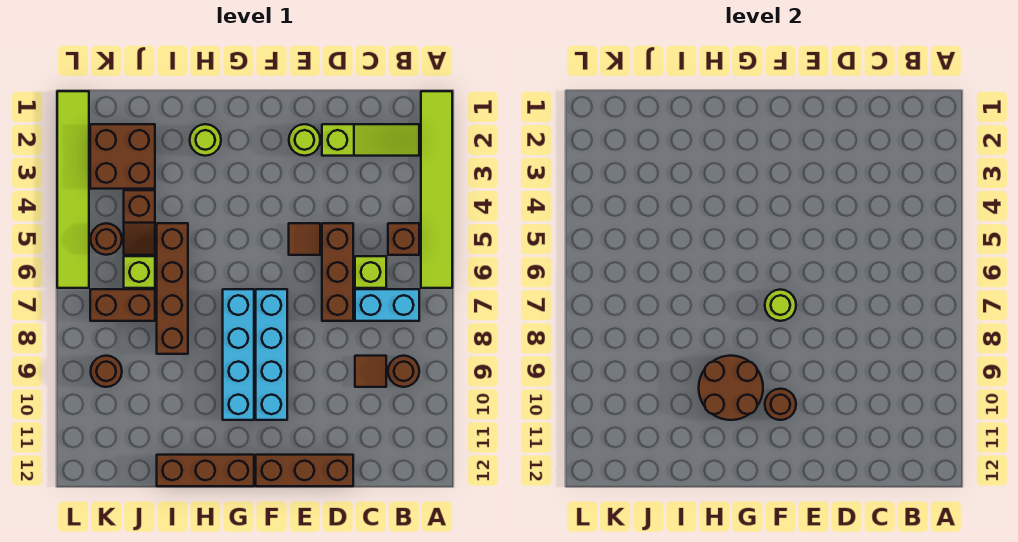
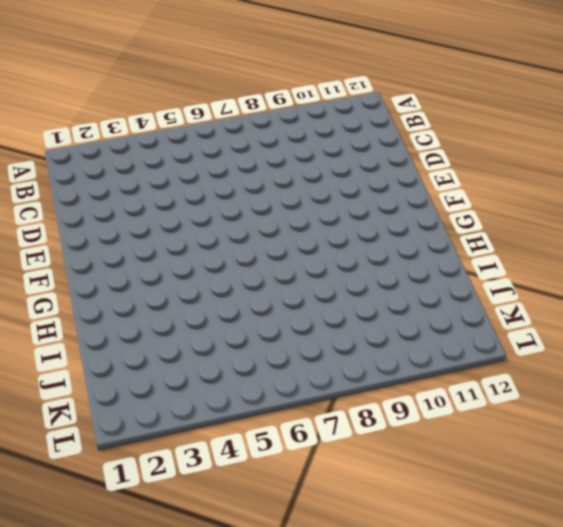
none -> lime tile A1:A6 level 1
none -> lime slope B2:D2 level 1 top D
none -> brown brick B5 level 1

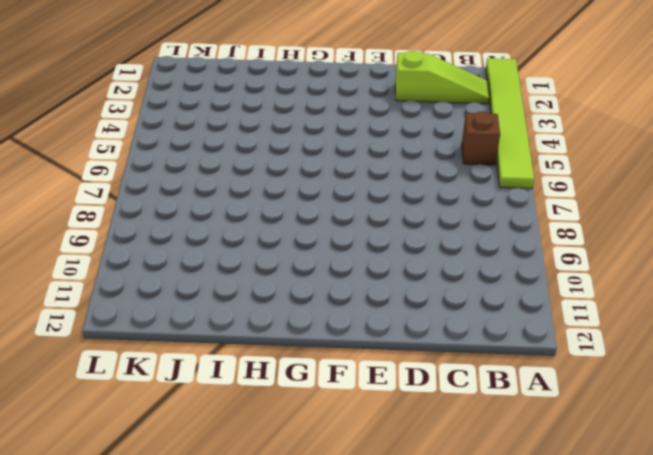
none -> cyan brick B7:C7 level 1
none -> brown round brick B9 level 1
none -> lime brick C6 level 1

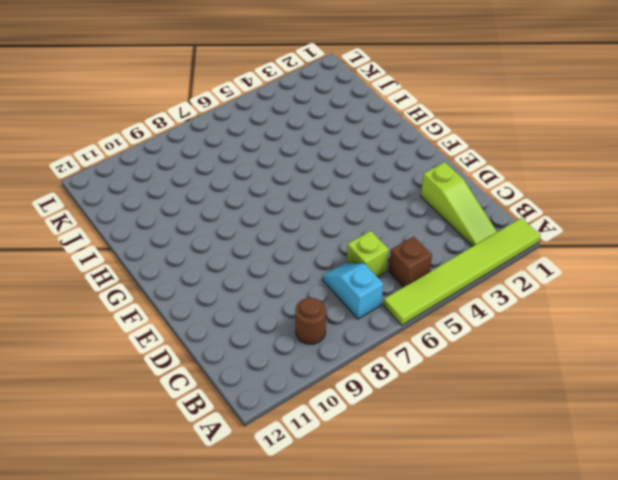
cyan slope B7:C7 level 1 top B -> cyan brick B7:C7 level 1
none -> brown tile C9 level 1
none -> brown brick D5:D7 level 1
none -> brown brick D12:F12 level 1

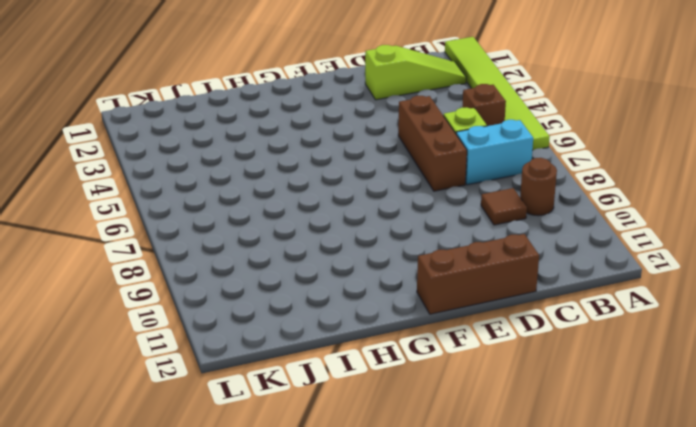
none -> lime round brick E2 level 1
none -> brown tile E5 level 1
none -> cyan brick F7:F10 level 1

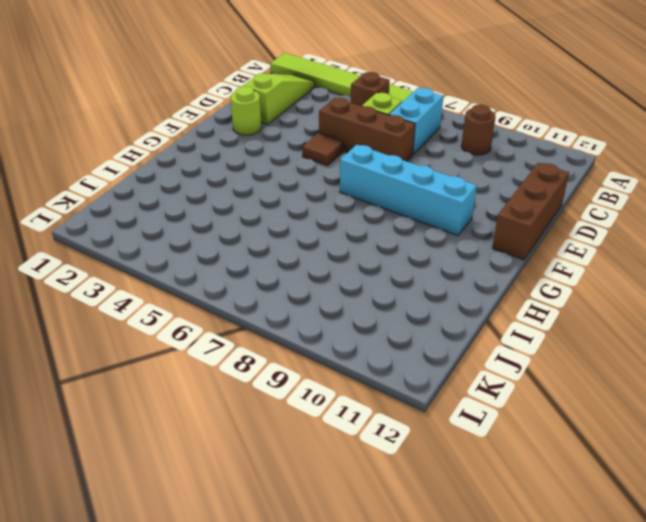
none -> brown tile C9 level 1
none -> cyan brick G7:G10 level 1
none -> brown brick G12:I12 level 1

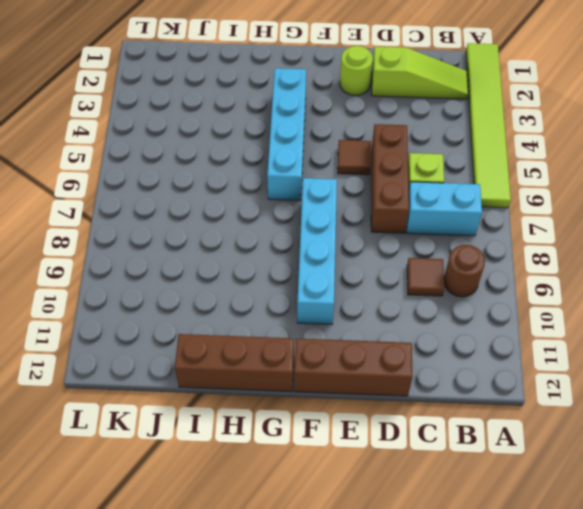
cyan brick G3:G6 level 1 -> cyan brick G7:G10 level 1
none -> brown brick B5 level 1
none -> lime round brick H2 level 1
none -> brown brick I5:I8 level 1

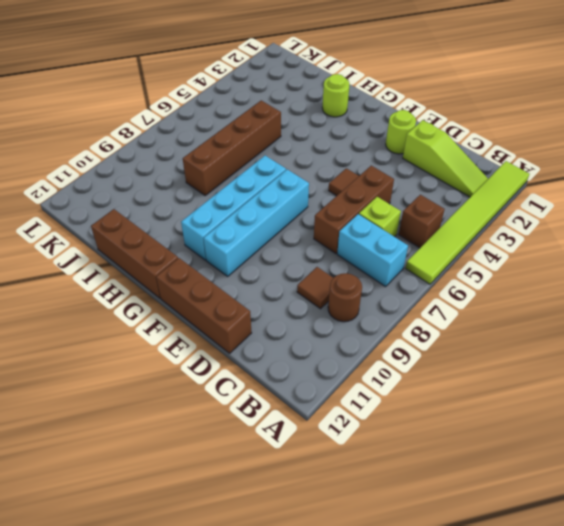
none -> brown brick J2:K3 level 1
none -> brown slope J4:J5 level 1 top 4
none -> lime brick J6 level 1

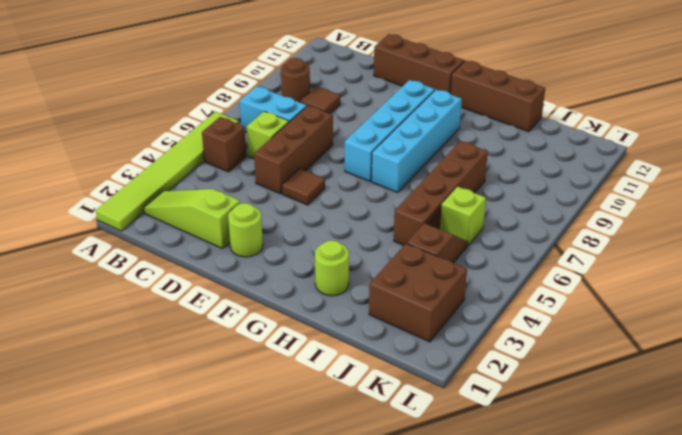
none -> brown brick J7:K7 level 1
none -> brown round brick K5 level 1
none -> brown round brick K9 level 1

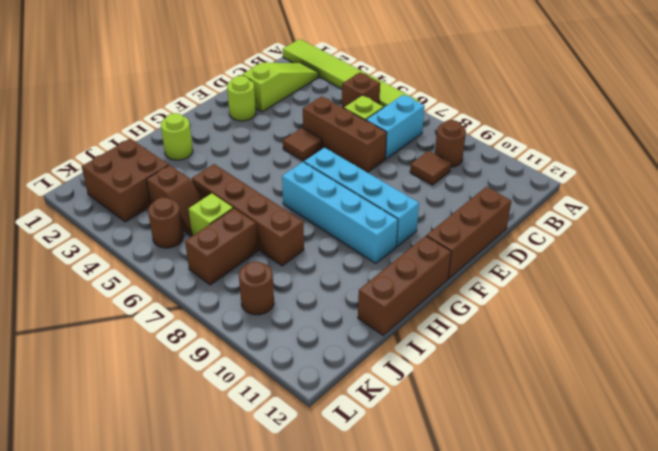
none -> lime tile L1:L6 level 1
none -> lime round brick F7 level 2
none -> brown round brick F10 level 2

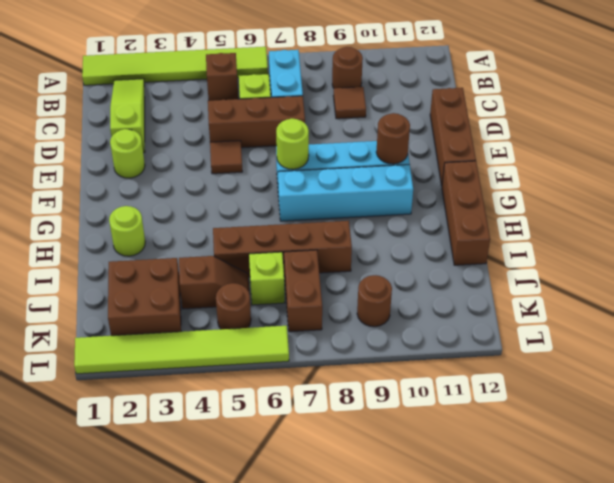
none -> brown round brick G9:H10 level 2

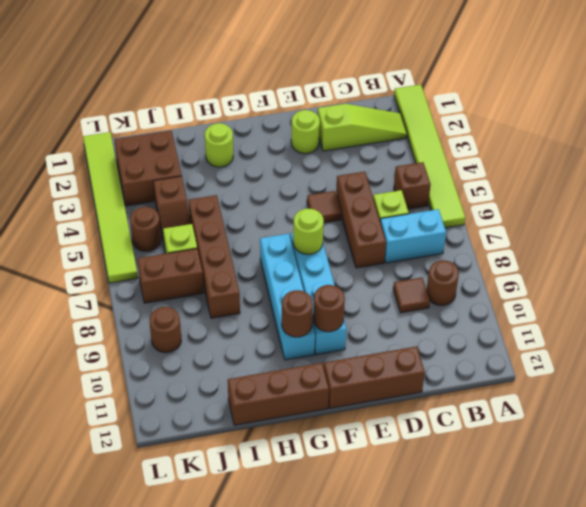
brown round brick G10 level 2 -> brown round brick G9:H10 level 2

